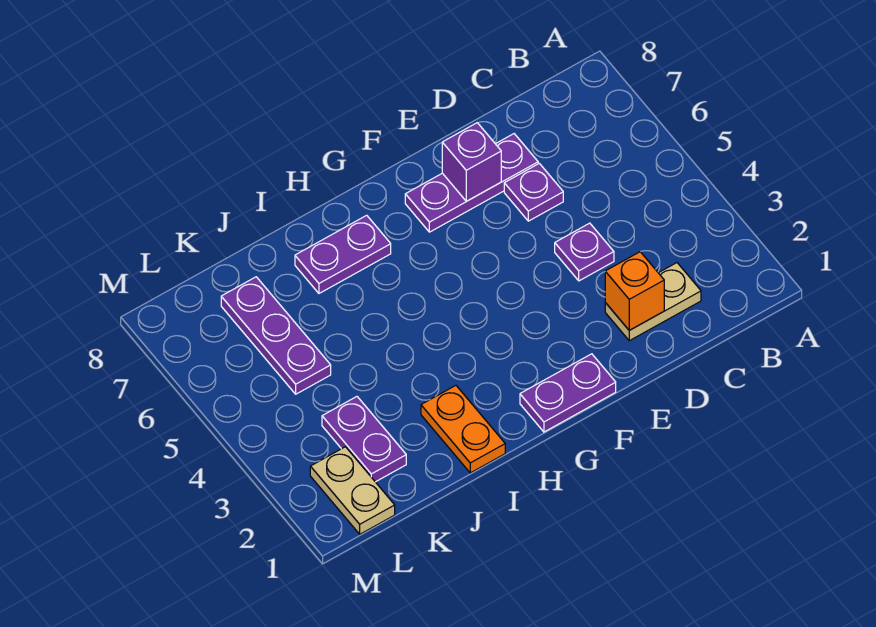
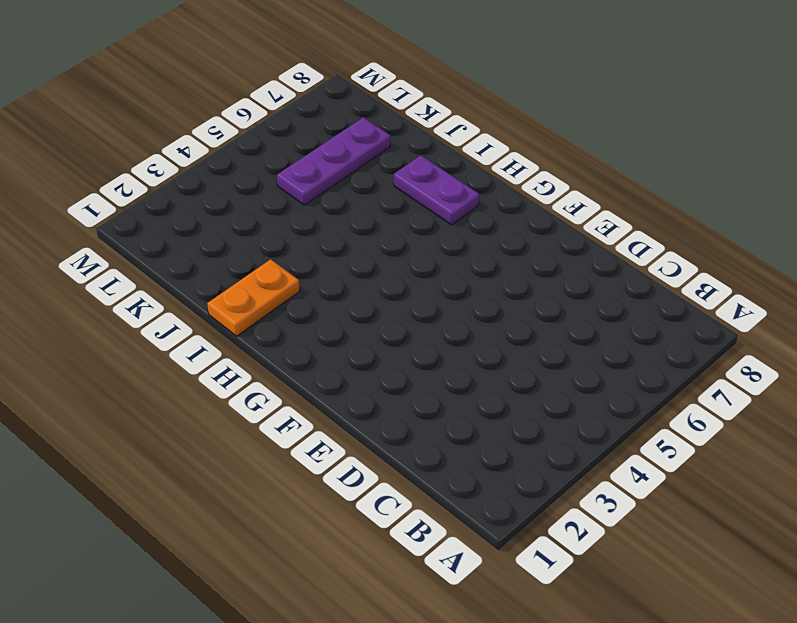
none -> tan plate C2:D2 level 1
none -> purple plate D4 level 1
none -> purple plate D6 level 1

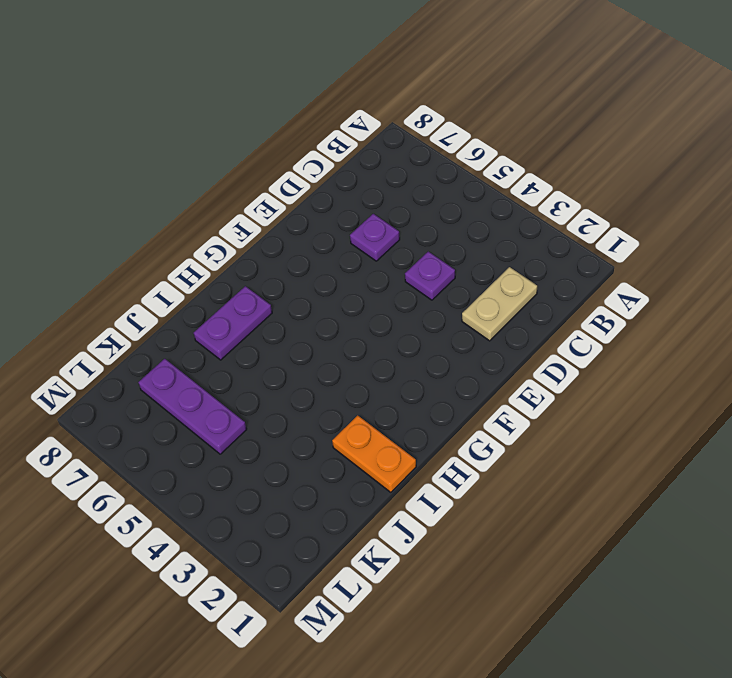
none -> purple plate D7:F7 level 1
none -> purple plate F1:G1 level 1
none -> purple plate K2:K3 level 1

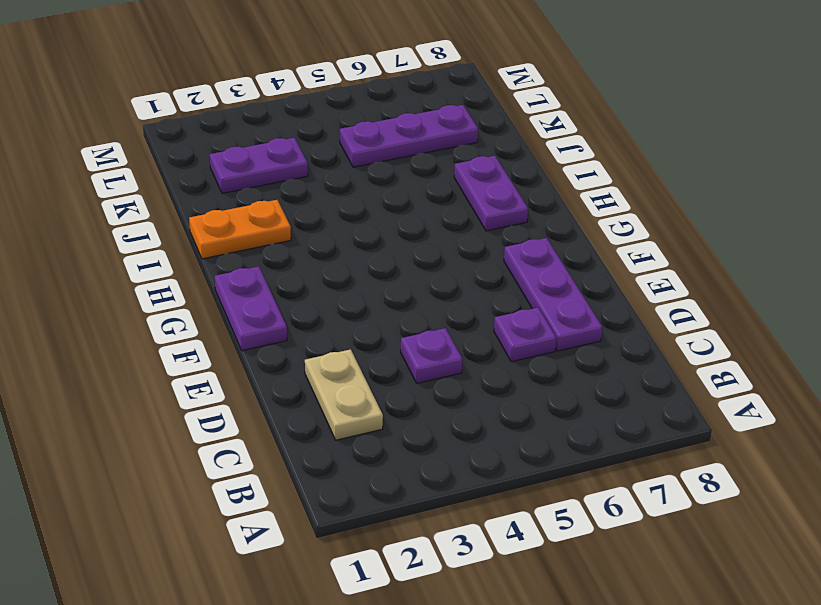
none -> tan plate L1:L2 level 1
none -> orange brick D2 level 2
none -> purple brick E7 level 2

